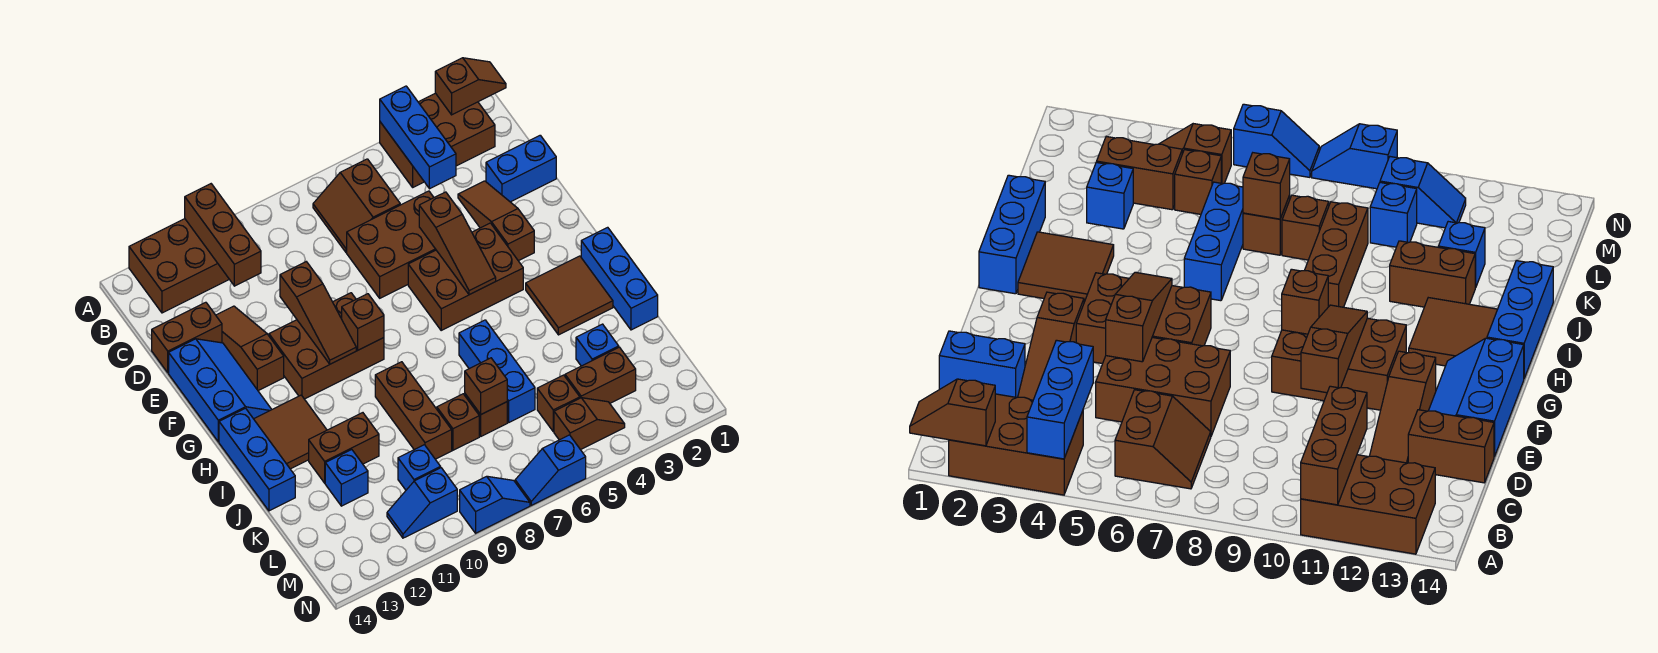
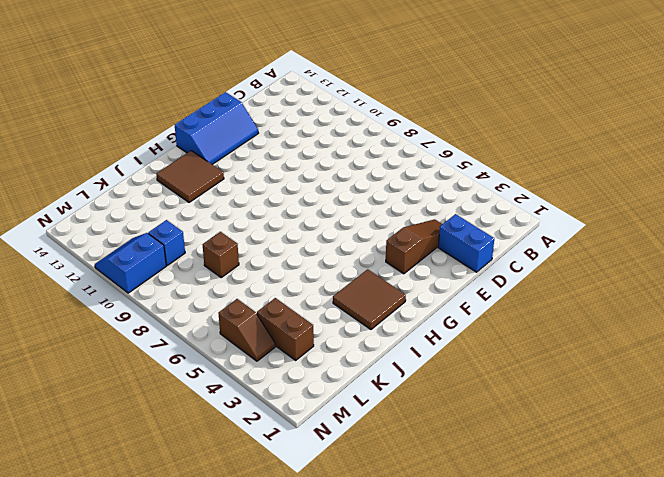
blue slope M10:N11 level 1 top 10 -> blue slope M10:M11 level 1 top 10
none -> brown brick A2:B4 level 1
none -> brown brick A11:B13 level 1
none -> brown slope B6:C7 level 1 top 6
none -> brown brick D5:E7 level 1

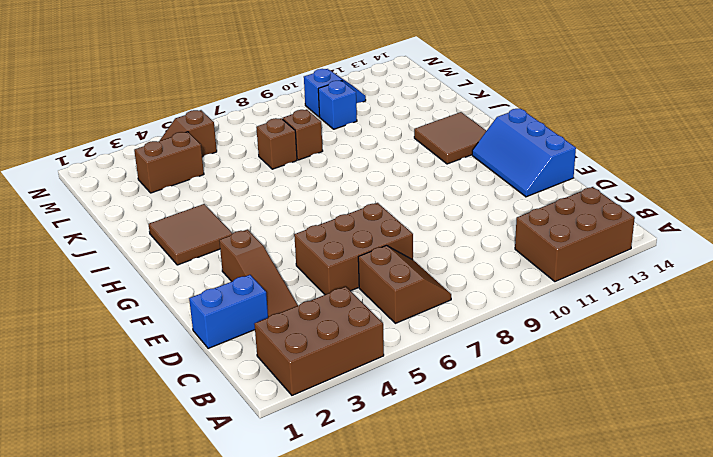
none -> brown slope D12:F12 level 1 top F
none -> brown brick D13:D14 level 1
none -> brown brick F4:G6 level 1
none -> brown brick F9:G11 level 1

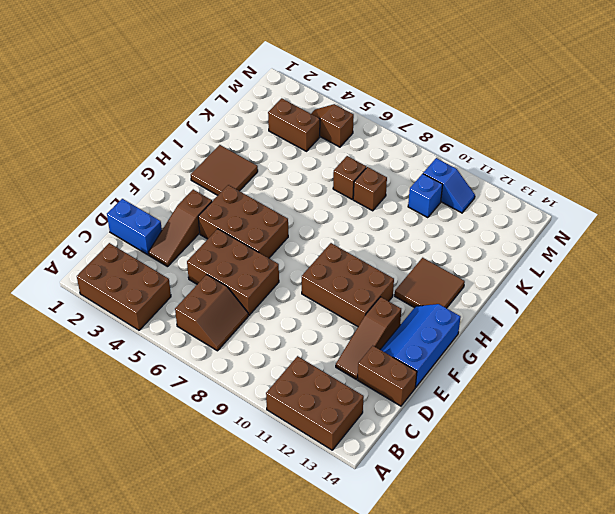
none -> blue brick H1:J1 level 1
none -> blue brick H14:J14 level 1
none -> blue brick I6:K6 level 1
none -> brown brick I9:K9 level 1

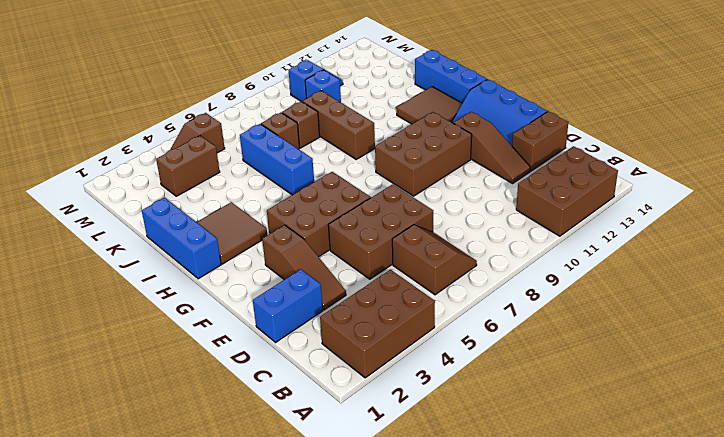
none -> brown brick J11:J12 level 1
none -> blue brick K3 level 1
none -> blue brick K12 level 1
none -> brown brick L5 level 1

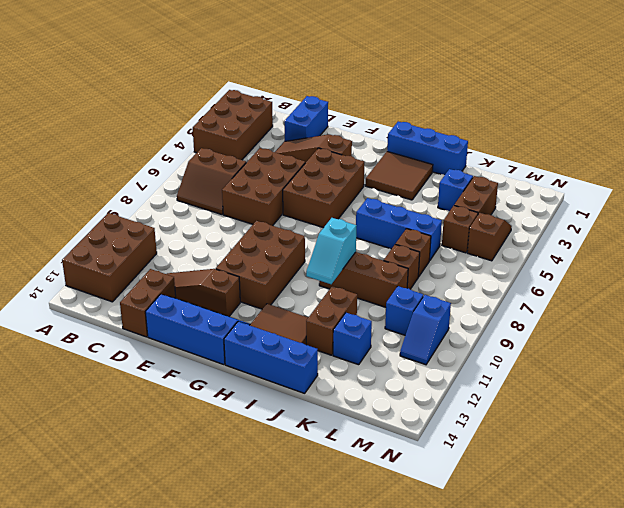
cyan slope I9:I10 level 2 top 9 -> none
none -> blue slope N6:N7 level 1 top 6
none -> blue slope N8:N9 level 1 top 9
none -> brown slope A1:A2 level 2 top 2
none -> blue brick A4:C4 level 2

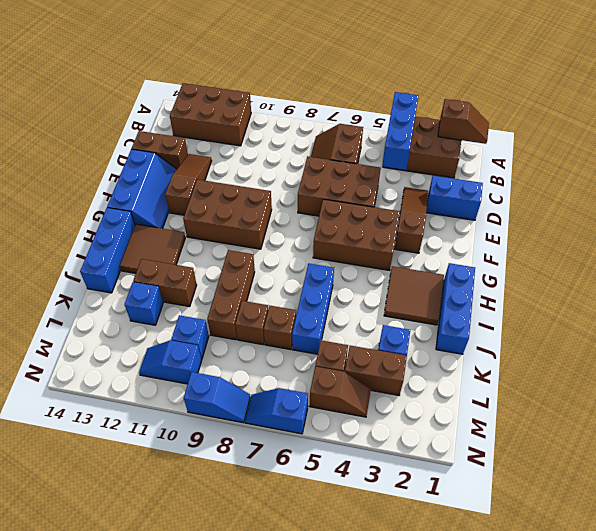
none -> brown brick A11:C11 level 2
none -> brown slope E5:G5 level 2 top E
none -> brown slope E10:G10 level 2 top E
none -> brown brick G9 level 2

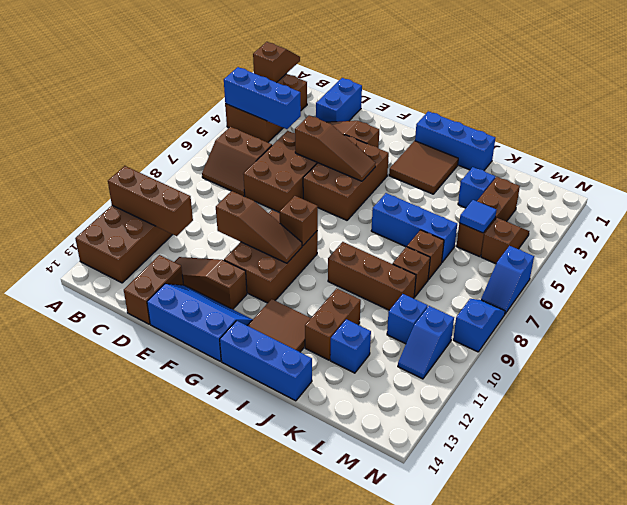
blue tile L5 level 2 -> none
none -> brown brick K7 level 2

